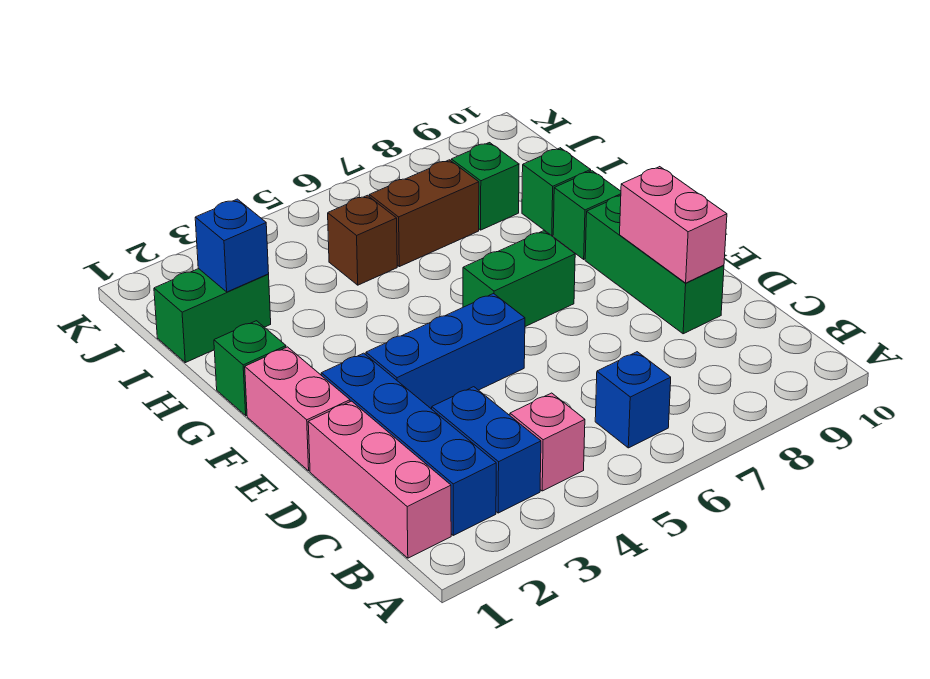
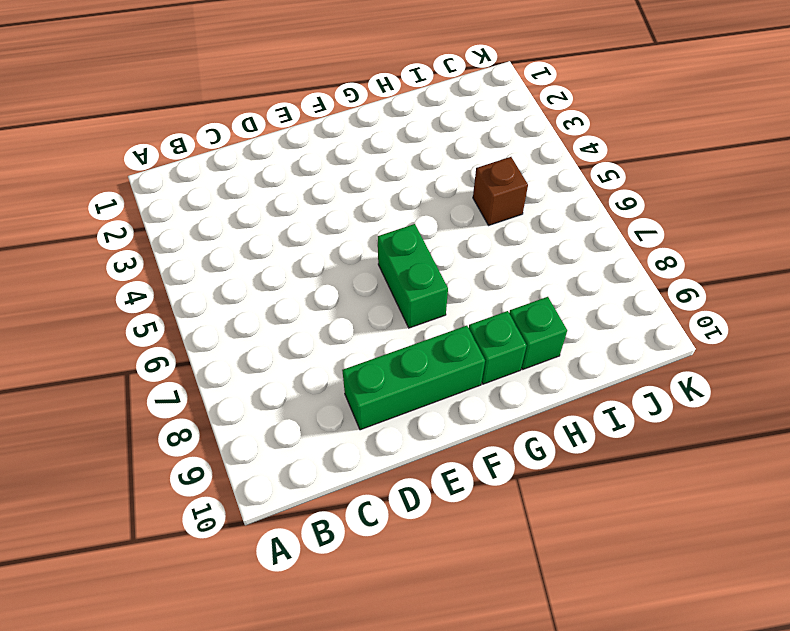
none -> pink brick B1:D1 level 1
none -> blue brick B2:E2 level 1
none -> blue brick B3:C3 level 1

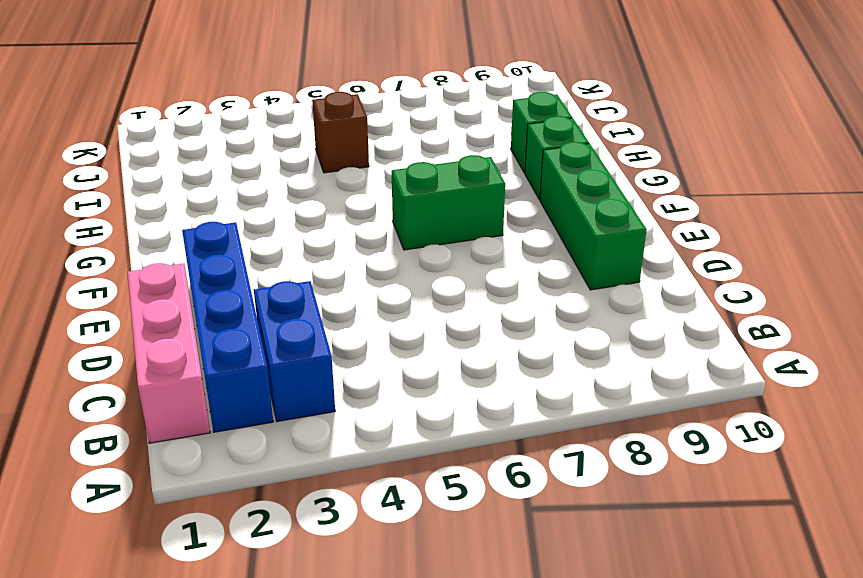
none -> pink brick B4 level 1
none -> blue brick B6 level 1
none -> pink brick E1:F1 level 1

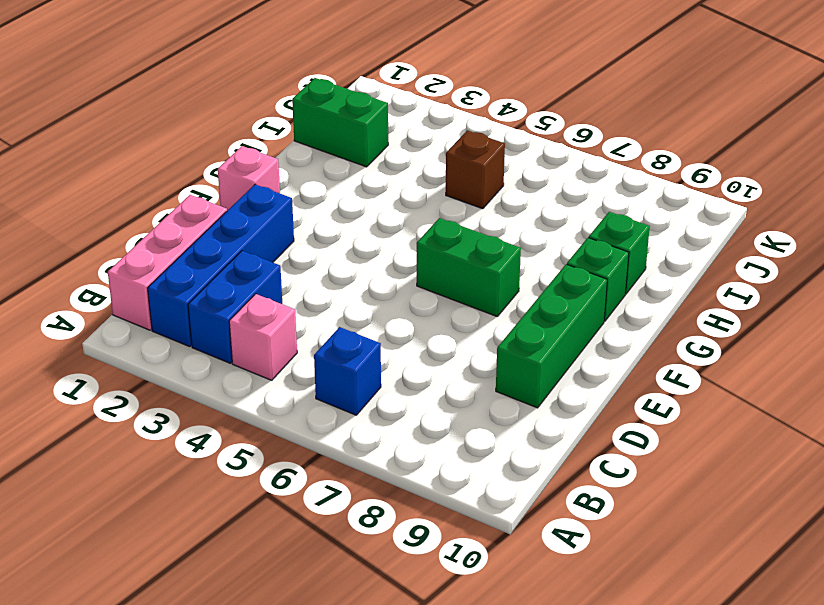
pink brick F1 level 1 -> pink brick E1:F1 level 1
none -> blue brick E3:E5 level 1
none -> green brick G1 level 1
none -> brown brick I6:I7 level 1

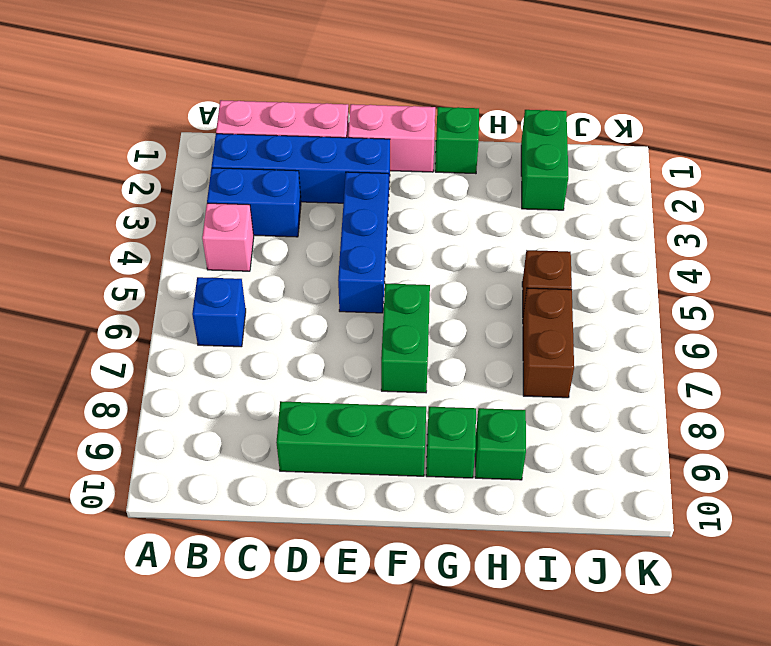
none -> green brick I8 level 1
none -> pink brick D9:E9 level 2
none -> blue brick I2 level 2

